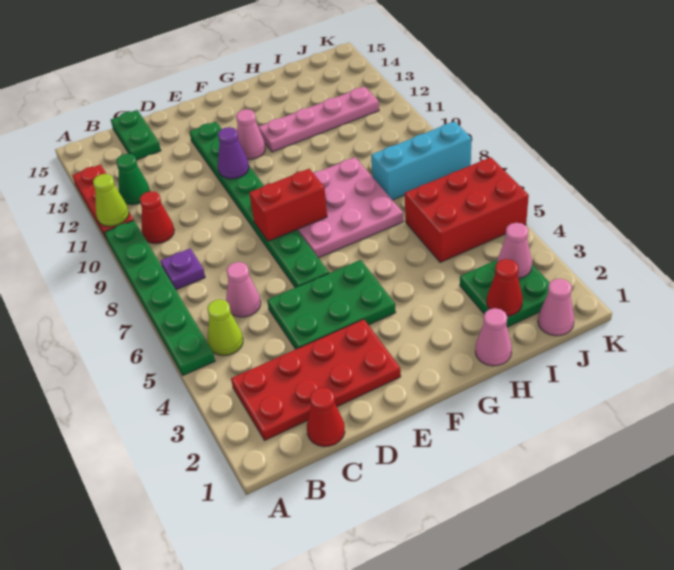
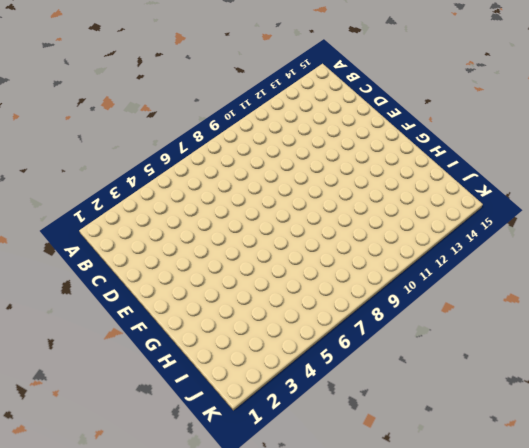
none -> green plate A5:A10 level 1
none -> red plate A11:A13 level 1
none -> red plate B2:E3 level 1

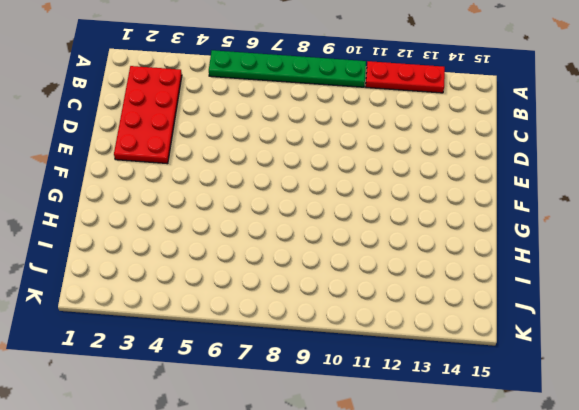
none -> lime cone B5 level 1
none -> purple plate B8 level 1
none -> red cone B10 level 1

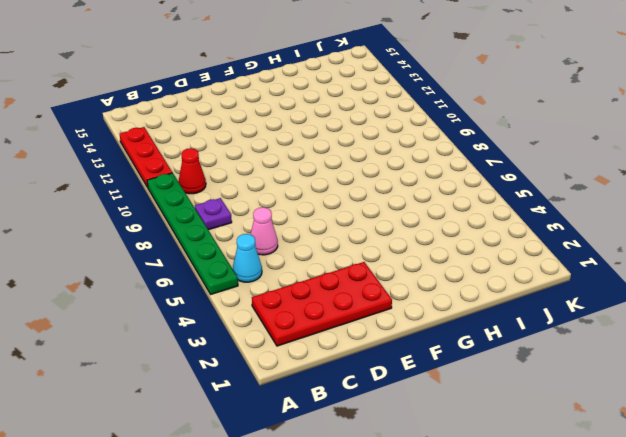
cyan cone B5 level 1 -> lime cone B5 level 1
none -> green cone B12 level 1
none -> red cone C1 level 1
none -> green plate C14:C15 level 1

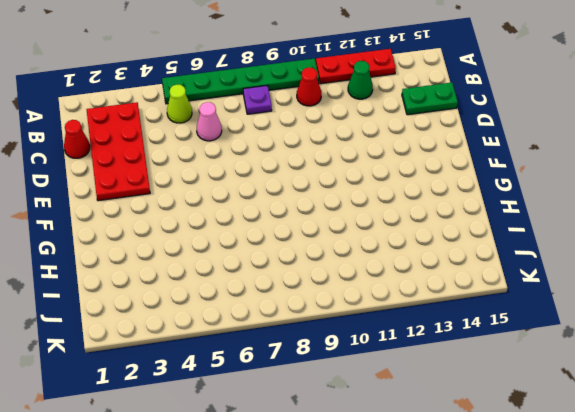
none -> green plate D4:F5 level 1
none -> green plate E6:E13 level 1
none -> pink plate F7:H9 level 1

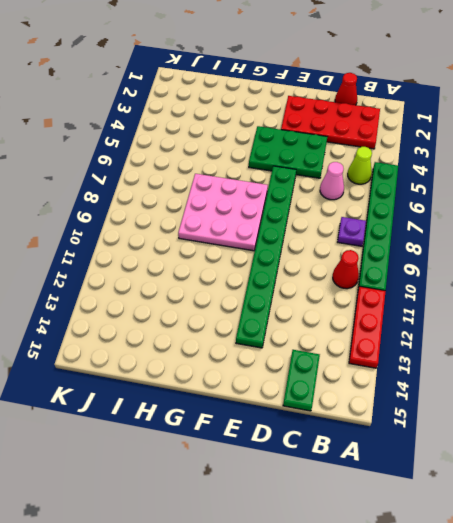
none -> green cone B12 level 1
none -> pink cone F12 level 1
none -> pink plate G12:J12 level 1

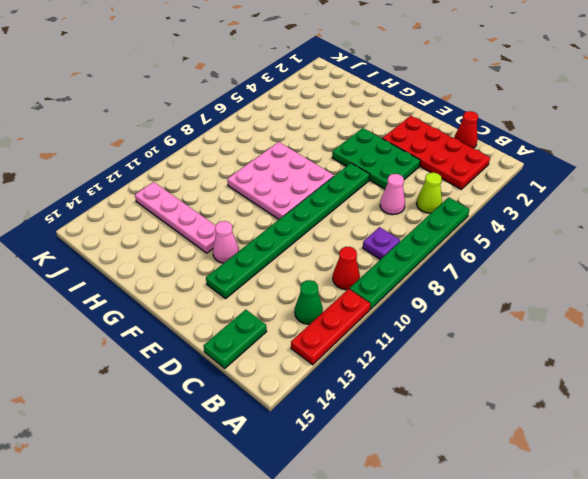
none -> pink cone H1 level 1
none -> green plate I2:J3 level 1
none -> red brick I5:K6 level 1

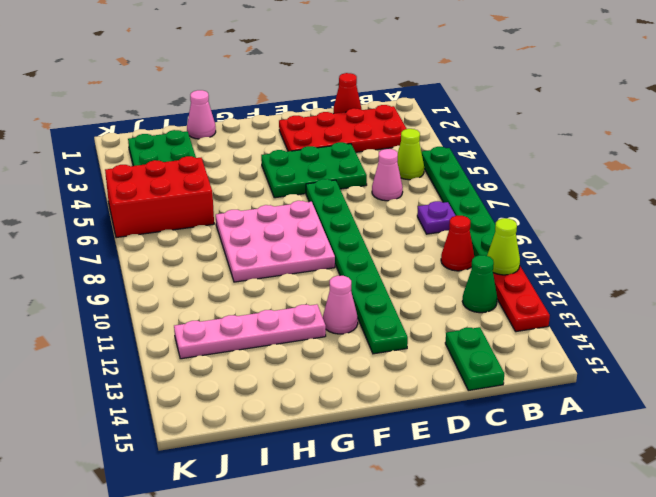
none -> cyan brick I8:K8 level 1
none -> pink cone J1 level 1
none -> red brick E8:F8 level 2

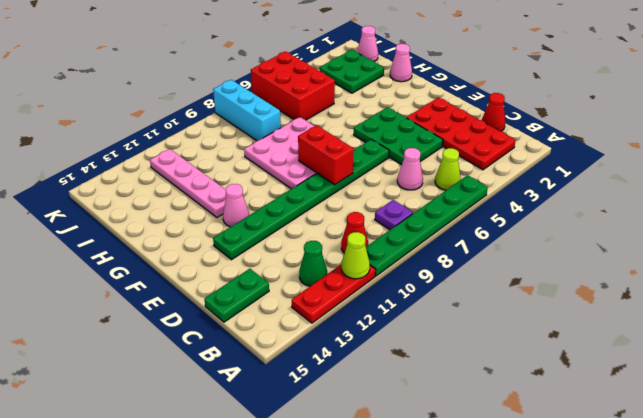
none -> purple cone E11 level 2
none -> red cone I2 level 2
none -> pink cone J3 level 2

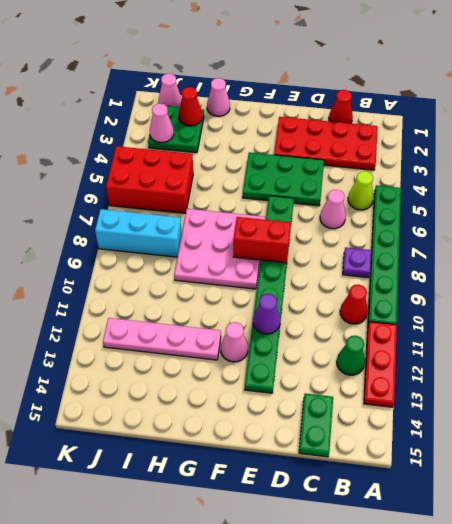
none -> lime cone A11 level 2

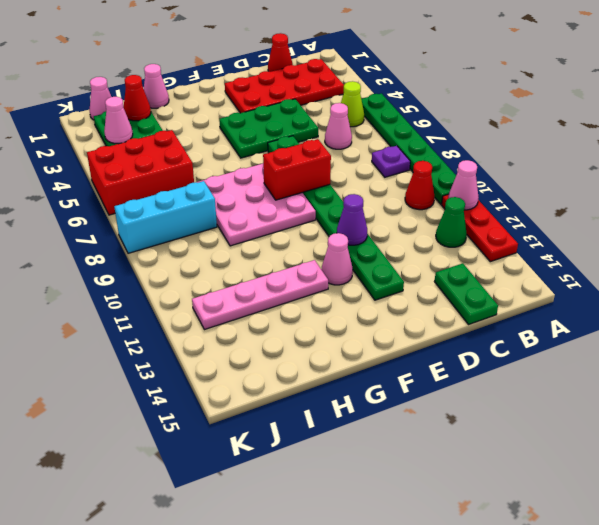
pink cone A11 level 2 -> lime cone A11 level 2

